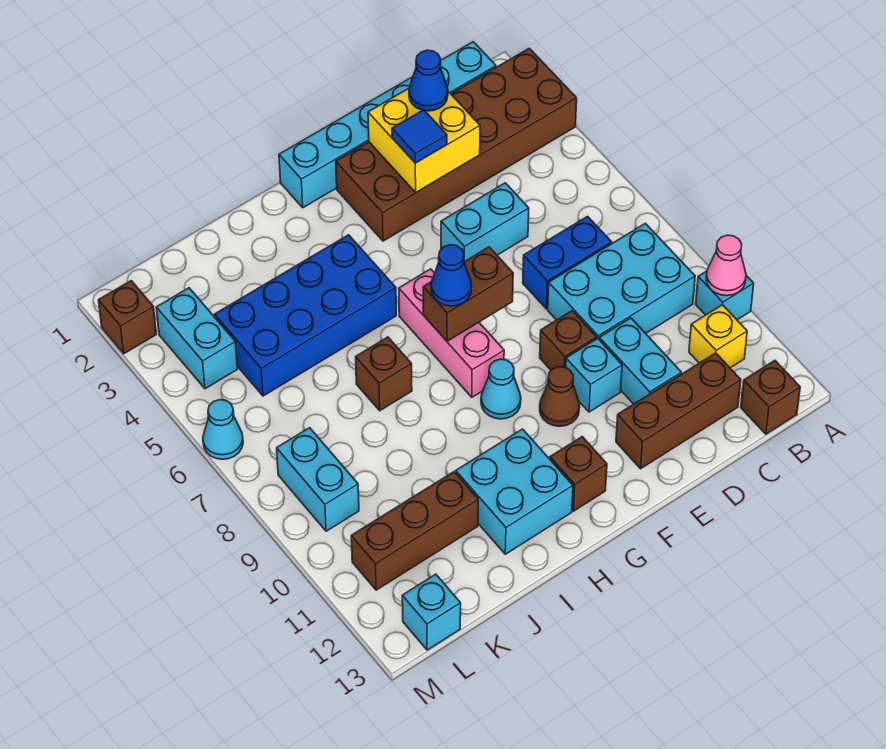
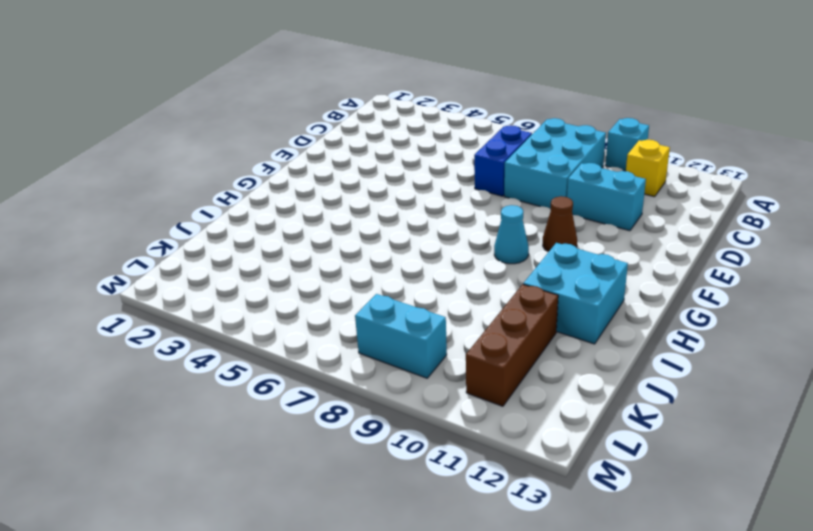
none -> brown brick A2:F3 level 1
none -> cyan brick B1:G1 level 1
none -> brown brick B13 level 1
none -> brown brick C12:E12 level 1

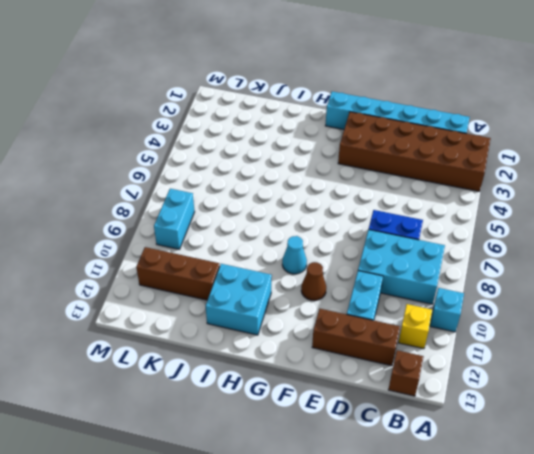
none -> cyan brick D5:E5 level 1
none -> brown brick E9 level 1
none -> cyan brick E10 level 1
none -> pink brick G6:G8 level 1

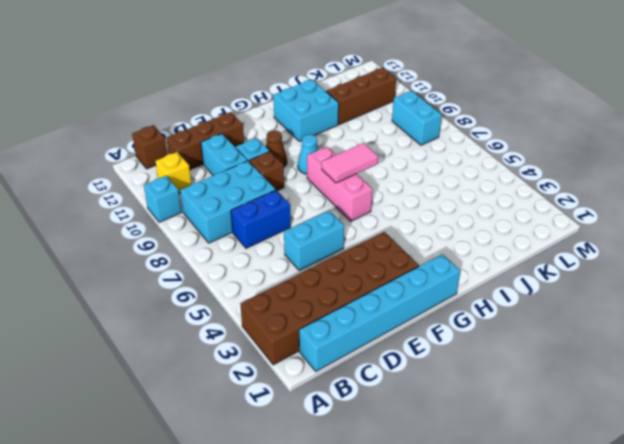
pink tile G7:H7 level 2 -> brown brick F7:G7 level 2
none -> brown brick G12 level 1
none -> blue brick H4:K5 level 1
none -> brown brick I7 level 1
none -> cyan brick L3:L4 level 1

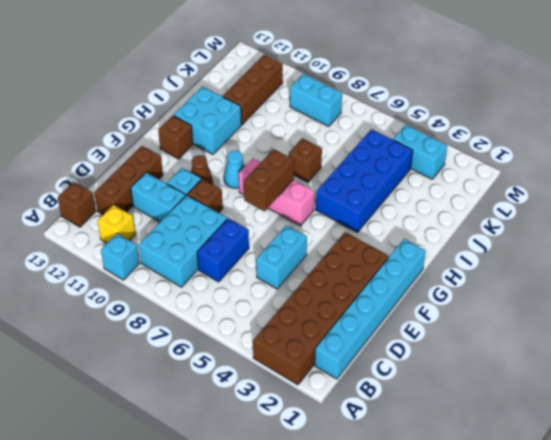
none -> cyan brick L13 level 1
none -> brown brick M2 level 1
none -> cyan cone M6 level 1
none -> pink cone A10 level 2

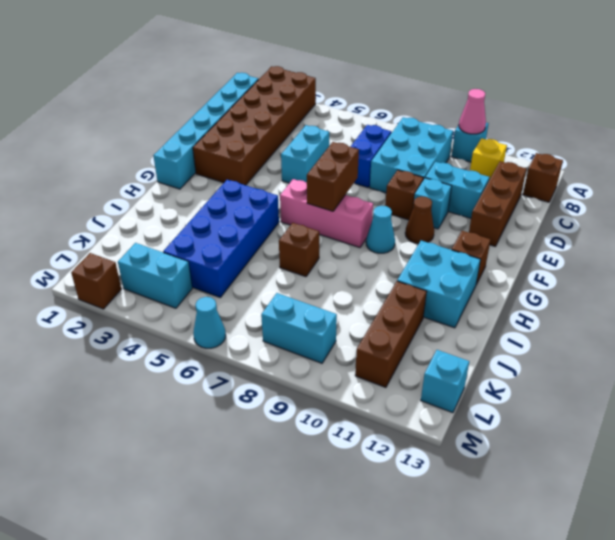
none -> yellow brick D2:E3 level 2
none -> blue cone D2 level 3
none -> blue tile E3 level 3
none -> blue cone G7 level 3

